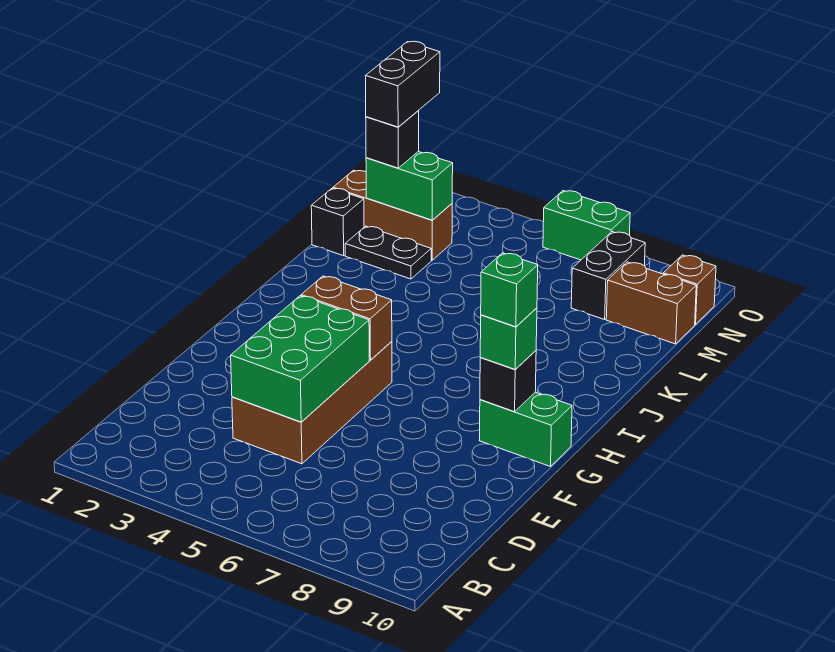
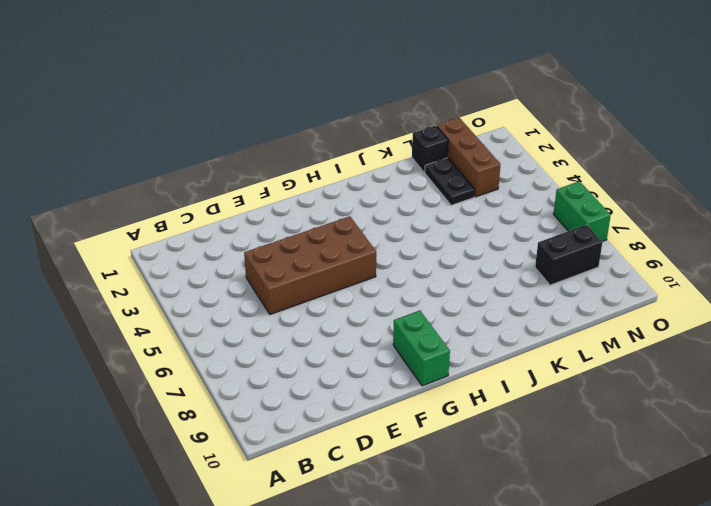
none -> brown brick M9:M10 level 1
none -> brown brick N10 level 1
none -> green brick D4:F5 level 2

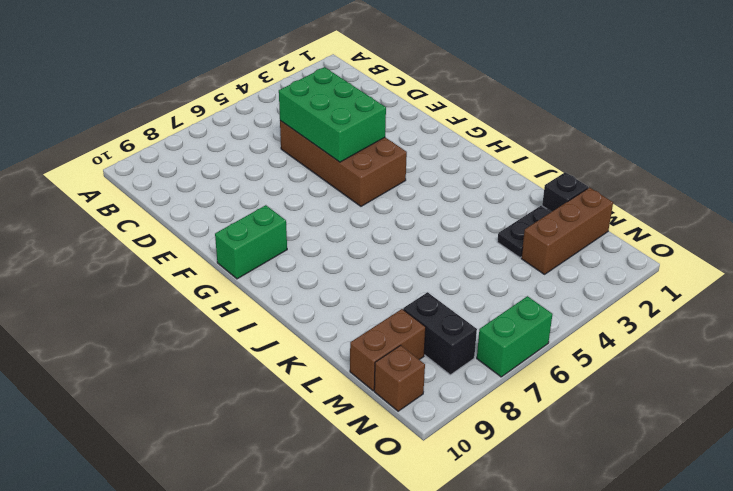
none -> brown brick G4:G5 level 2
none -> black brick G9 level 2
none -> green brick M2:M3 level 2

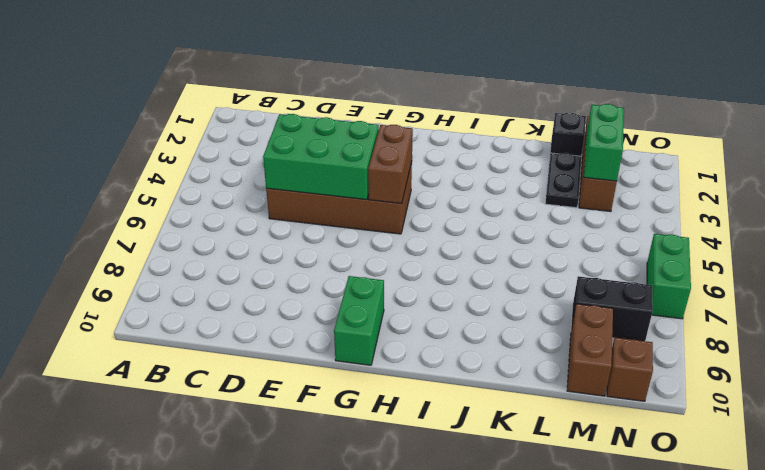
none -> black brick G9 level 2
none -> green brick G9 level 3
none -> black brick M2 level 3

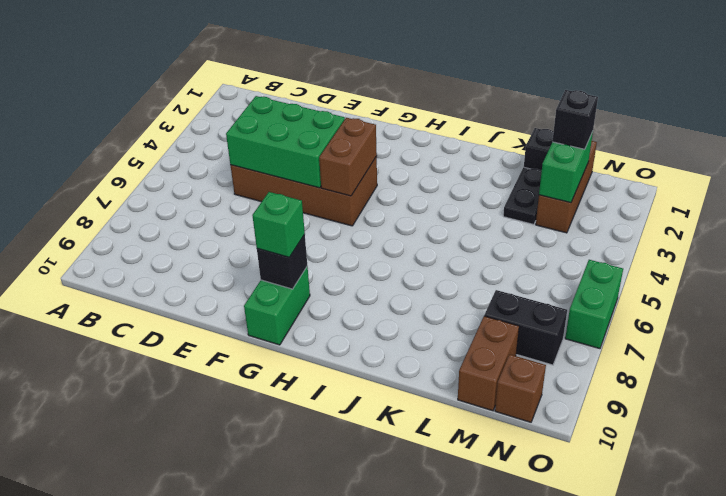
none -> green brick G9 level 4
none -> black brick M2:N2 level 4

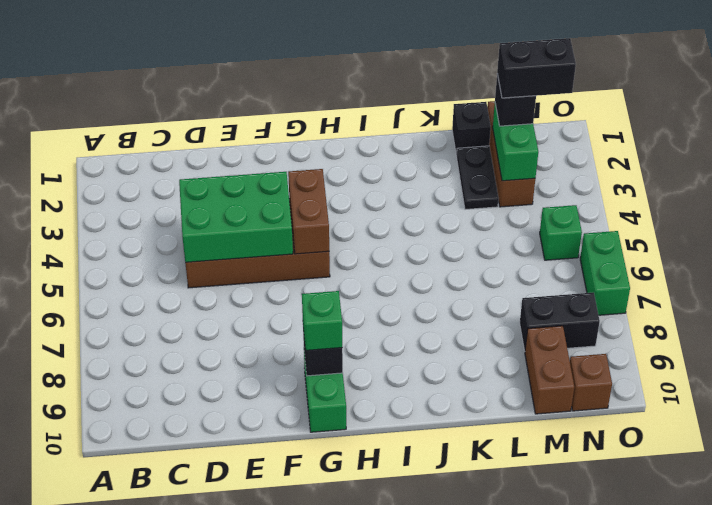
green brick N5 level 1 -> green brick G9 level 4

